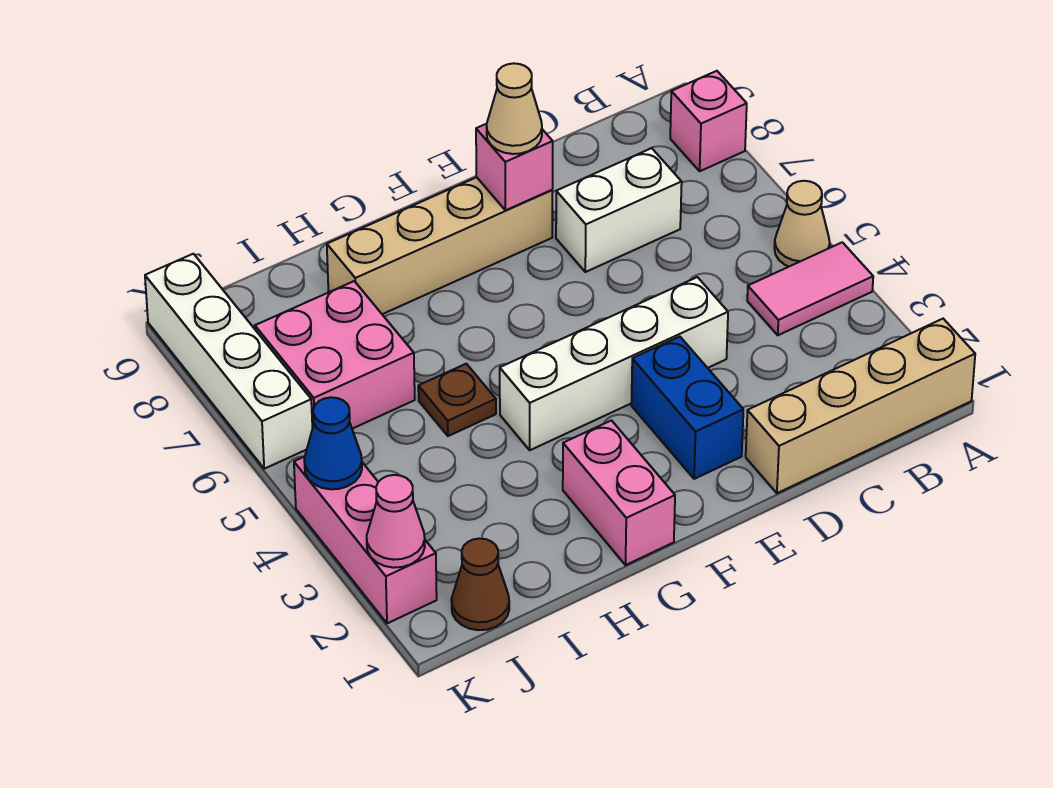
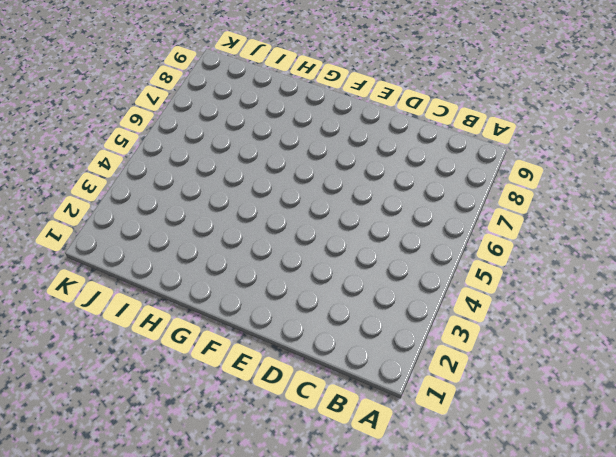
none -> tan brick A1:D1 level 1
none -> pink tile A4:B4 level 1
none -> tan cone A5 level 1

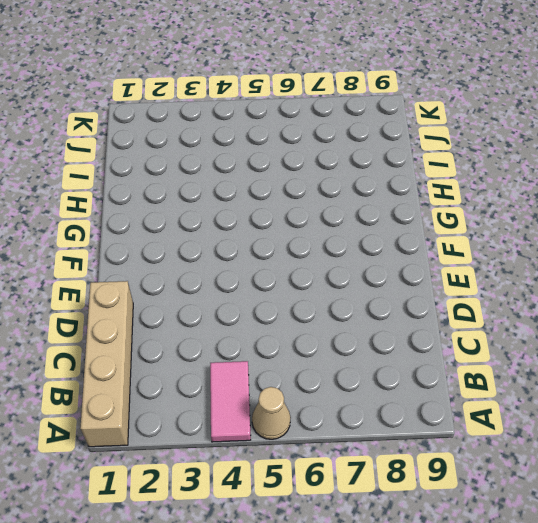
none -> pink brick A8 level 1
none -> white brick C7:D7 level 1
none -> white brick D4:G4 level 1

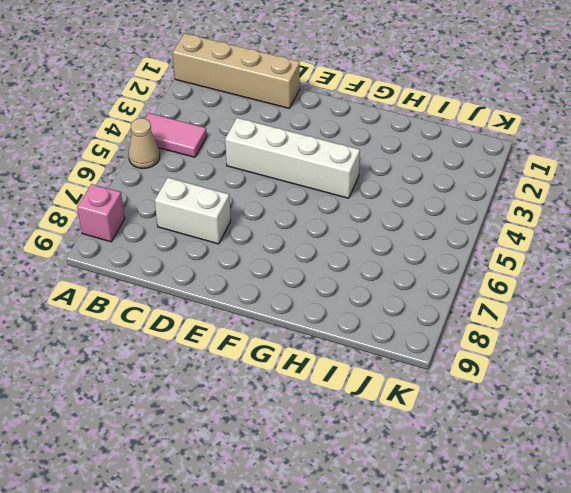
none -> blue brick E2:E3 level 1
none -> tan brick E8:H8 level 1
none -> pink brick G1:G2 level 1

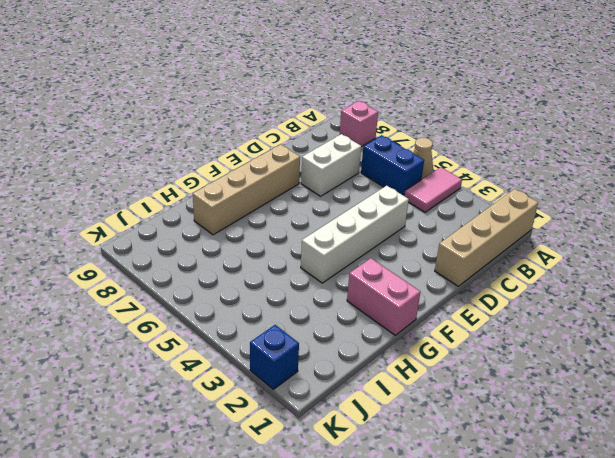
blue brick B5:B6 level 1 -> blue brick E2:E3 level 1
blue brick K2 level 1 -> pink brick K2:K4 level 1
none -> brown plate H5 level 1
none -> pink brick I6:J7 level 1
none -> brown cone J1 level 1

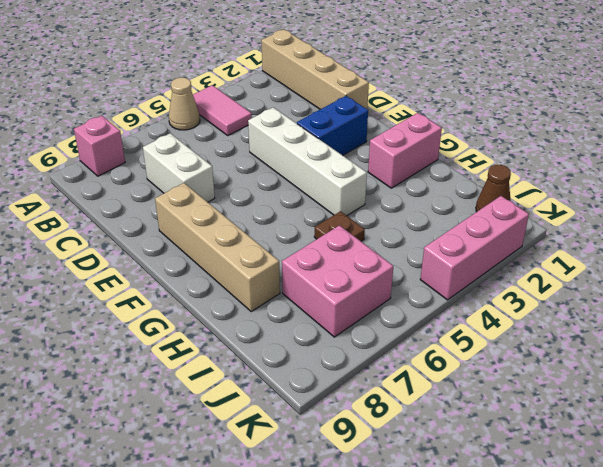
none -> white brick K6:K9 level 1
none -> pink brick E8 level 2
none -> pink cone K2 level 2

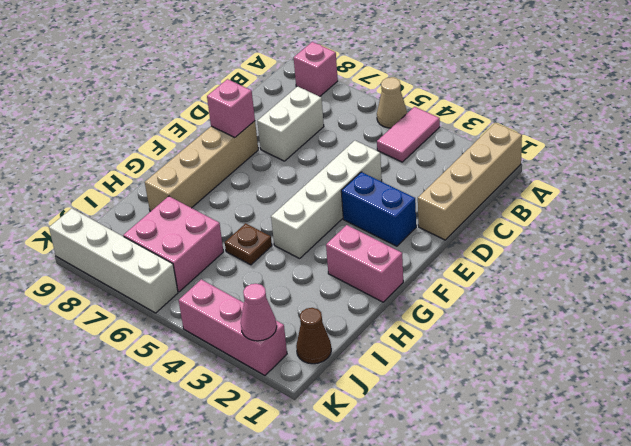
none -> blue cone K4 level 2
none -> tan cone E8 level 3

